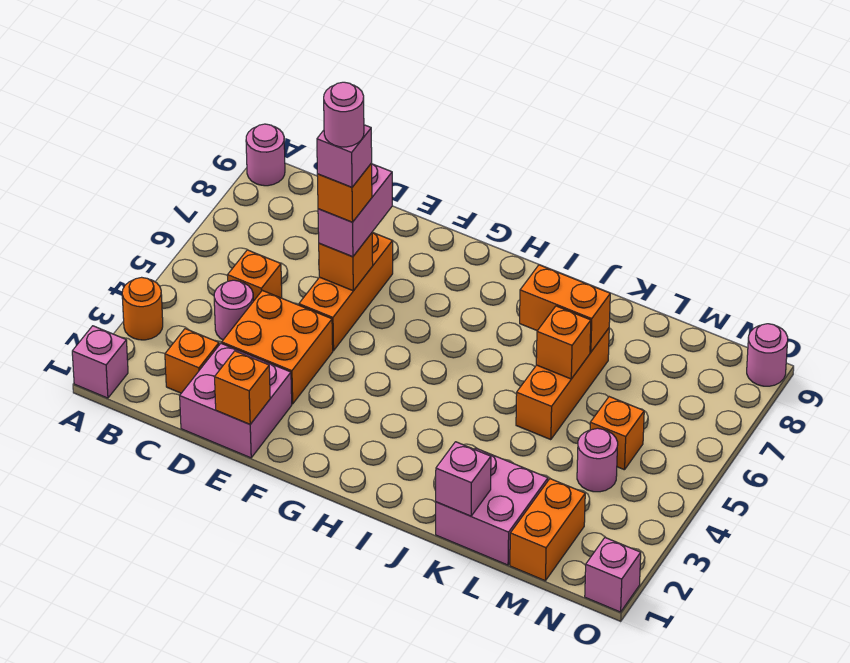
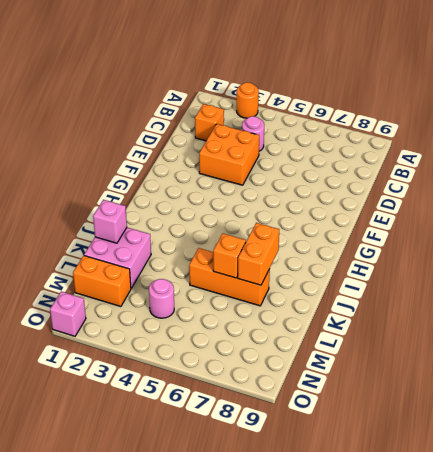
none -> pink brick A1 level 1
none -> pink round brick A9 level 1
none -> orange brick C5 level 1

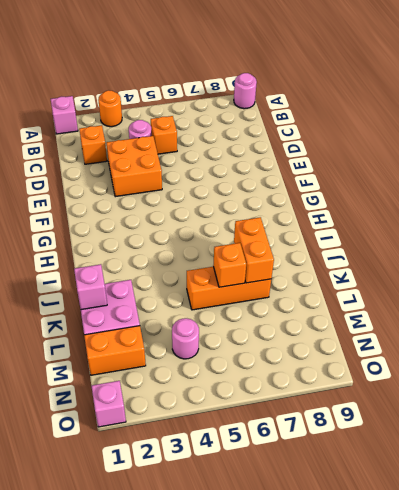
none -> pink brick D1:E2 level 1
none -> orange brick E5:E7 level 1
none -> orange brick M5 level 1

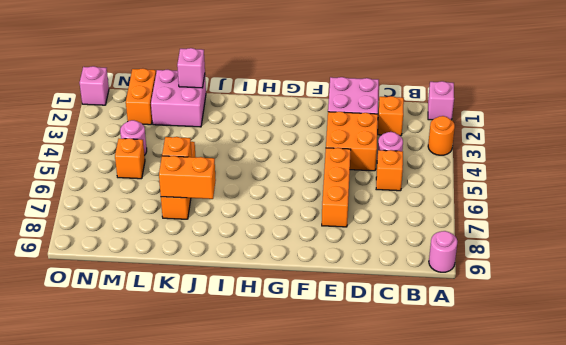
none -> pink round brick O9 level 1
none -> orange brick E1 level 2
none -> orange brick E6 level 2

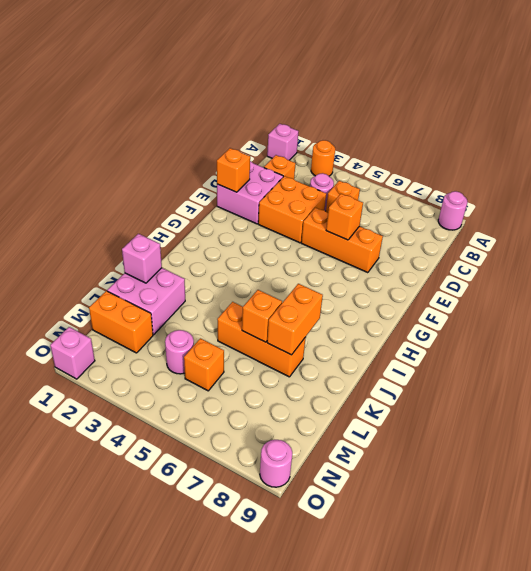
none -> pink brick E6:E7 level 3
none -> orange brick E6 level 4
none -> pink brick E6 level 5

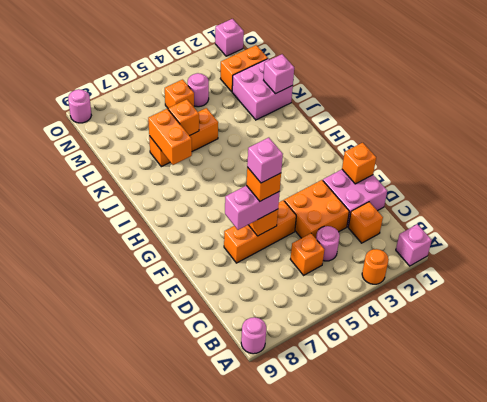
none -> pink round brick E6 level 6

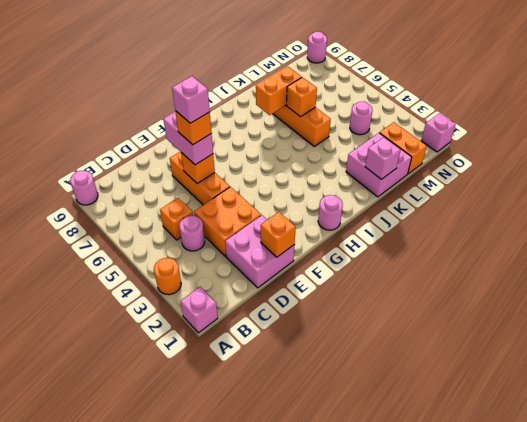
pink round brick H1 level 1 -> pink round brick E6 level 6
none -> orange brick C2 level 1
none -> orange brick M5 level 1

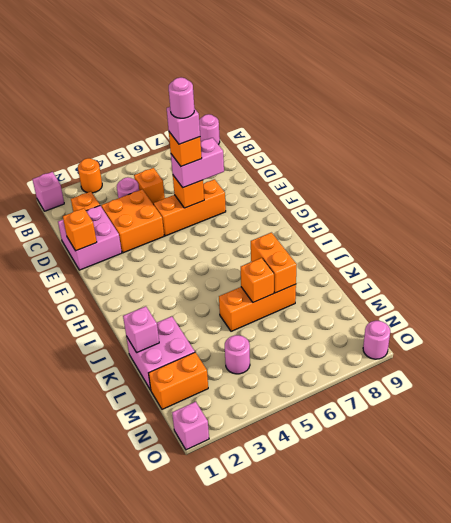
none -> orange brick M5 level 1

